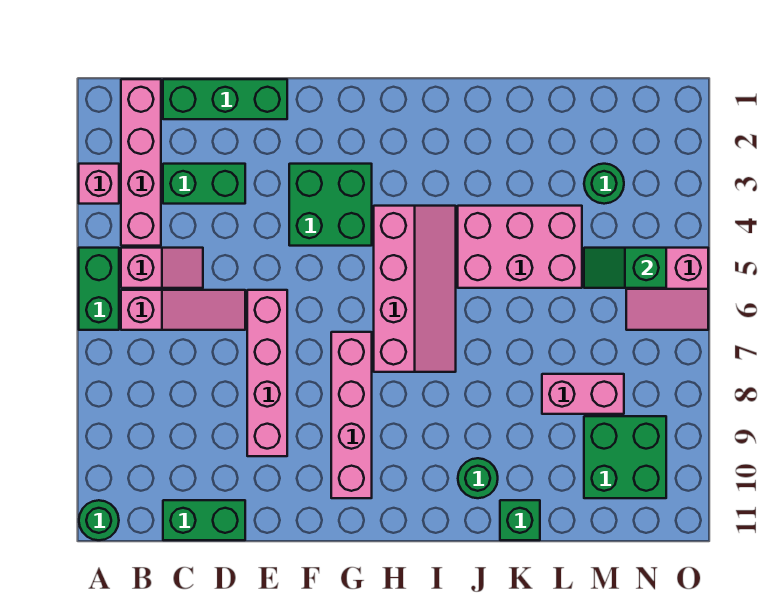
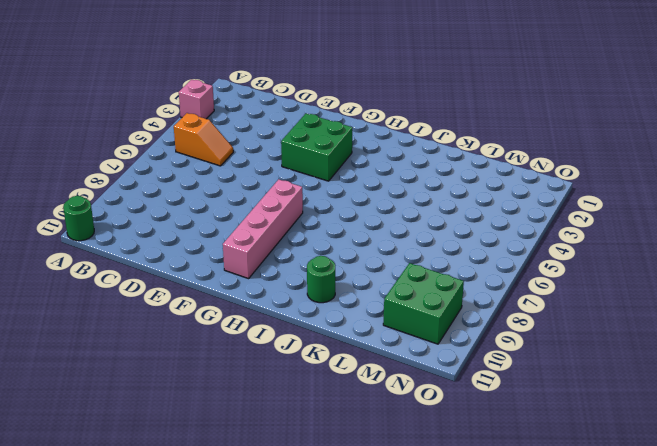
orange slope B5:C5 level 1 top B -> pink slope B5:C5 level 1 top B
none -> green brick A5:A6 level 1
none -> pink brick B1:B4 level 1
none -> pink slope B6:D6 level 1 top B

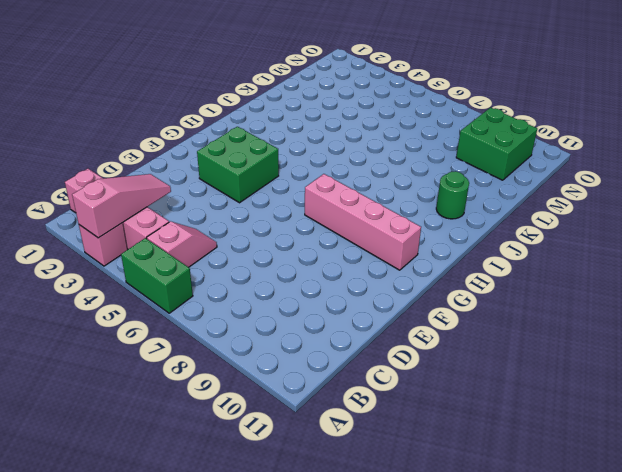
pink slope A3:C3 level 2 top A -> pink slope B6:D6 level 1 top B
none -> green round brick A11 level 1
none -> green brick C1:E1 level 1
none -> green brick C3:D3 level 1

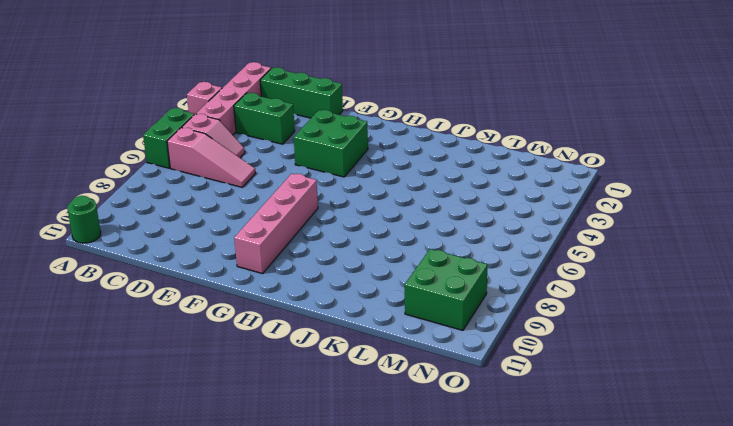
none -> green brick C11:D11 level 1
none -> pink brick E6:E9 level 1
none -> pink slope H4:I7 level 1 top H

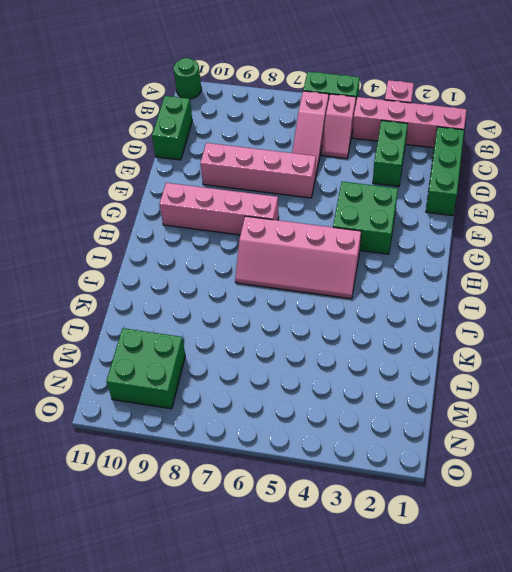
none -> pink brick J4:L5 level 1
none -> green round brick J10 level 1
none -> green brick K11 level 1

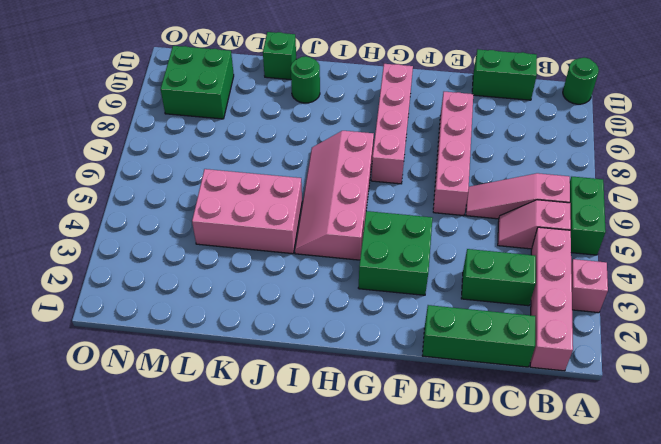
none -> pink brick L8:M8 level 1
none -> green round brick M3 level 1
none -> pink slope N5:O6 level 1 top 5

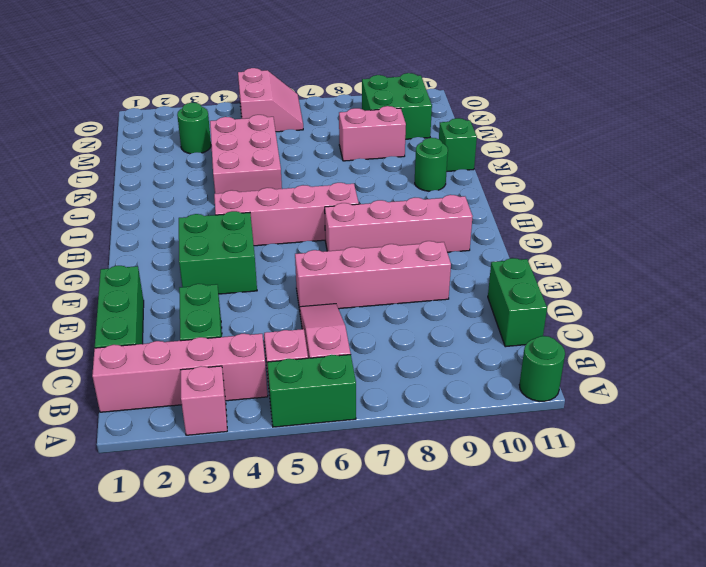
pink brick L8:L9 level 1 -> pink brick L8:M8 level 1
none -> green slope M5:N5 level 2 top N

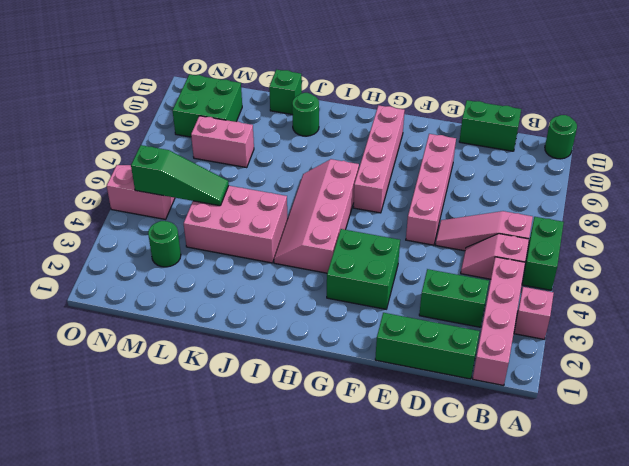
green slope L5:N5 level 2 top N -> green slope M5:N5 level 2 top N

